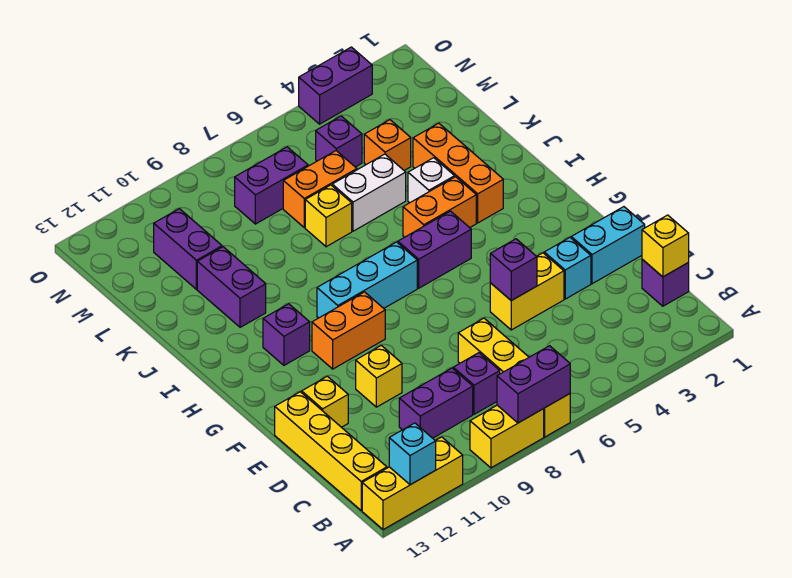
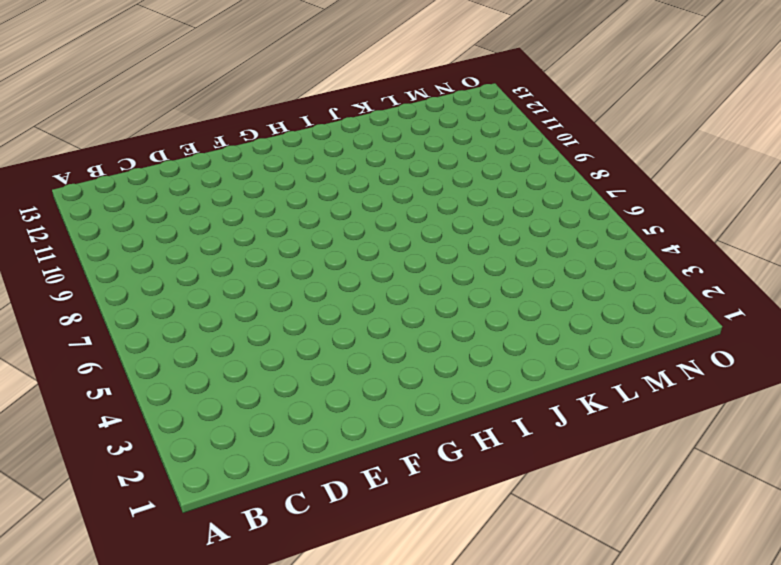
none -> yellow brick A7:D7 level 1
none -> yellow brick A8:A9 level 1
none -> yellow brick A11:A13 level 1
none -> yellow brick B13:E13 level 1

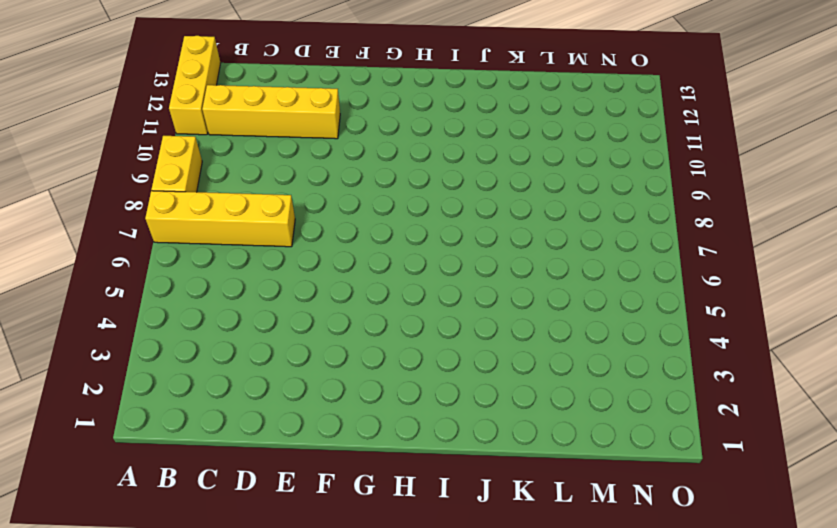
yellow brick B11:E11 level 1 -> yellow brick B13:E13 level 1
none -> purple brick C1 level 1
none -> purple brick C8 level 1
none -> purple brick C9:C10 level 1
none -> cyan brick E1:E2 level 1

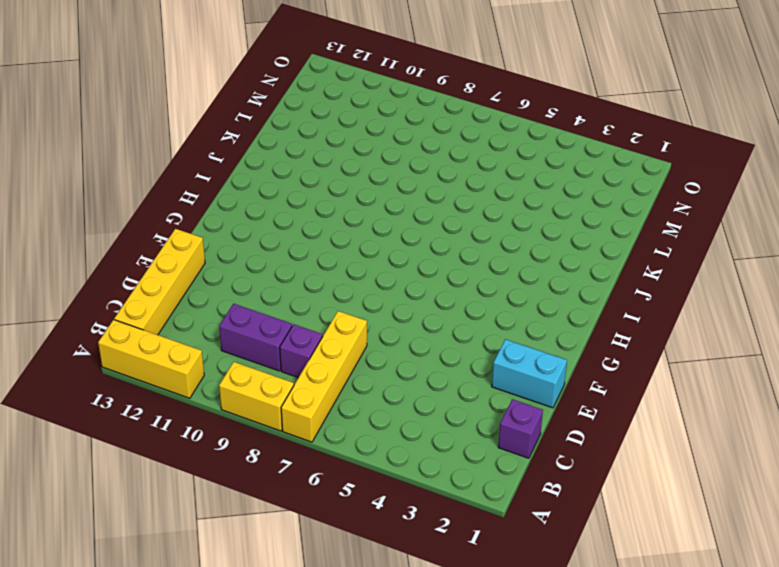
none -> cyan brick E3 level 1
none -> yellow brick E4:E5 level 1
none -> yellow brick E10 level 1
none -> yellow brick E12 level 1

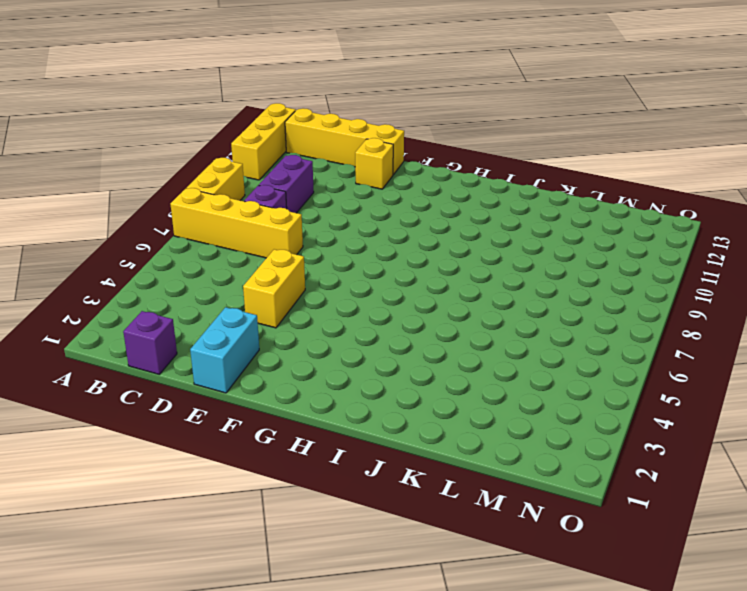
none -> cyan brick E3 level 1
none -> yellow brick E10 level 1
none -> orange brick G9:G10 level 1
none -> purple brick H5:H6 level 1

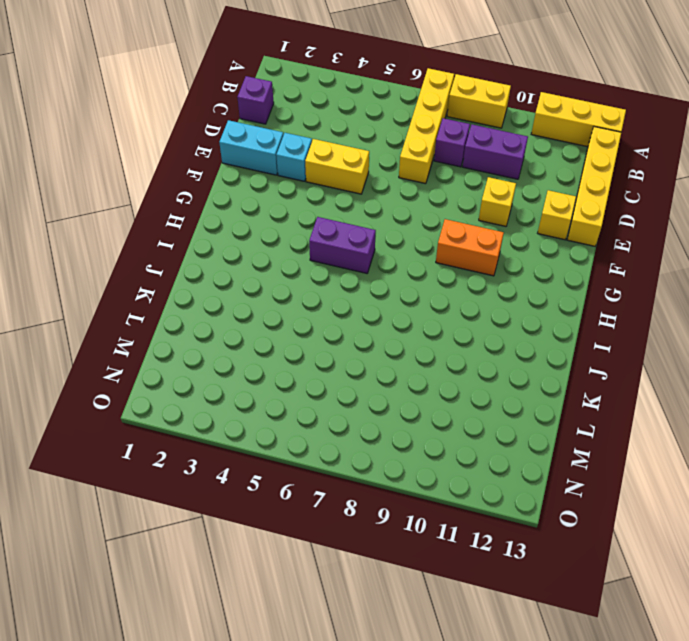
none -> cyan brick H7:H9 level 1
none -> purple brick H11 level 1
none -> orange brick I3:K3 level 1
none -> orange brick I4:I5 level 1

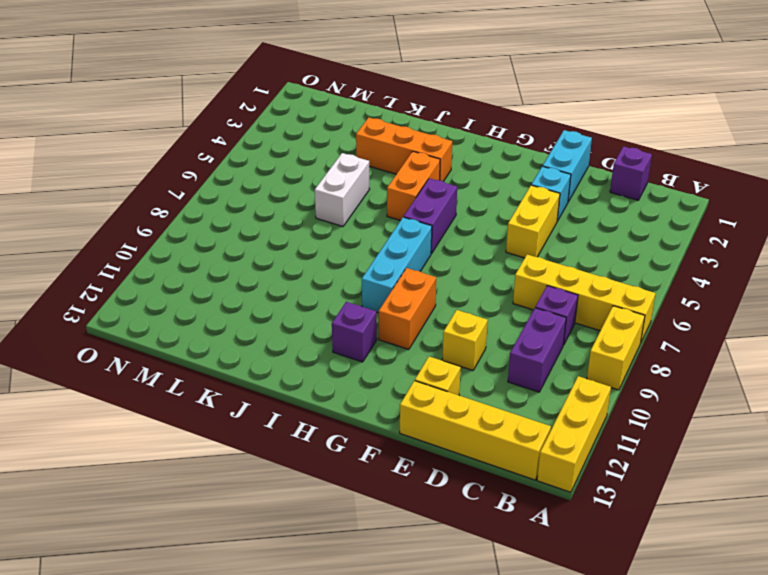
none -> white brick J4 level 1
none -> purple brick J11:K11 level 1
none -> yellow brick K7 level 1
none -> orange brick L4 level 1

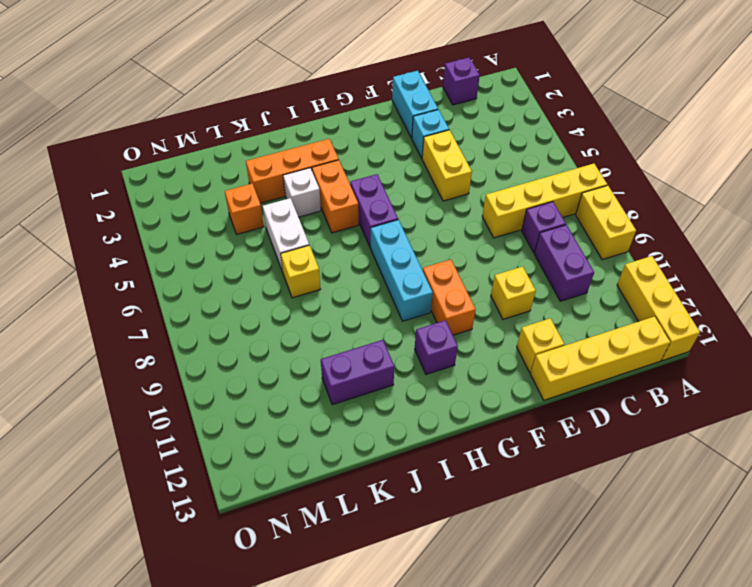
none -> orange brick L6:L7 level 1
none -> purple brick L11:M11 level 1
none -> purple brick M5 level 1
none -> purple brick M7:M8 level 1

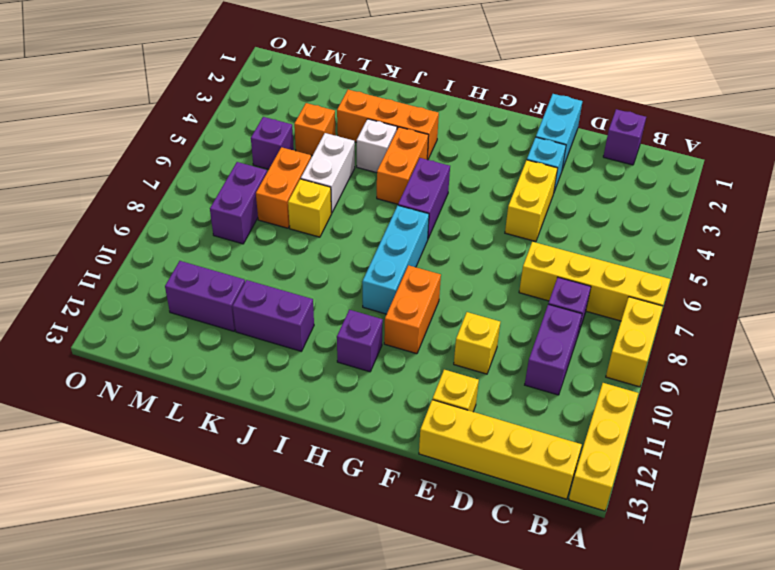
none -> purple brick O3:O4 level 1
none -> purple brick A7:A8 level 2
none -> cyan brick A12 level 2
none -> yellow brick C1 level 2

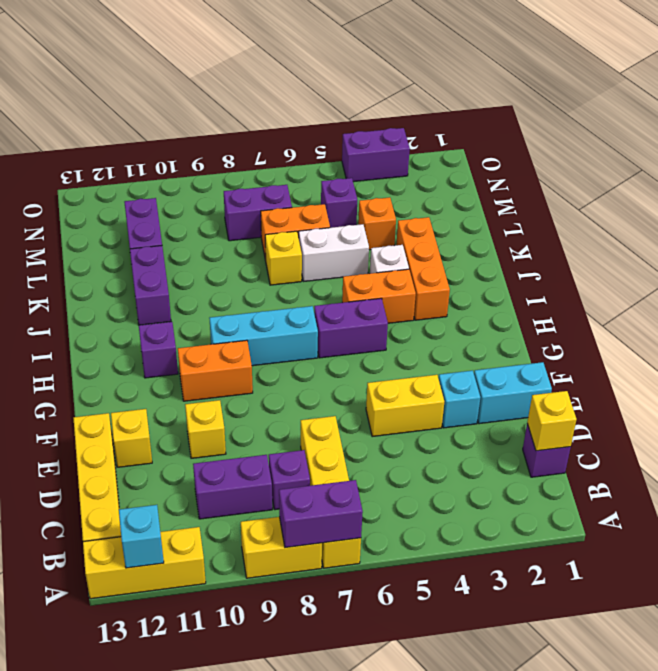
none -> purple brick E5 level 2

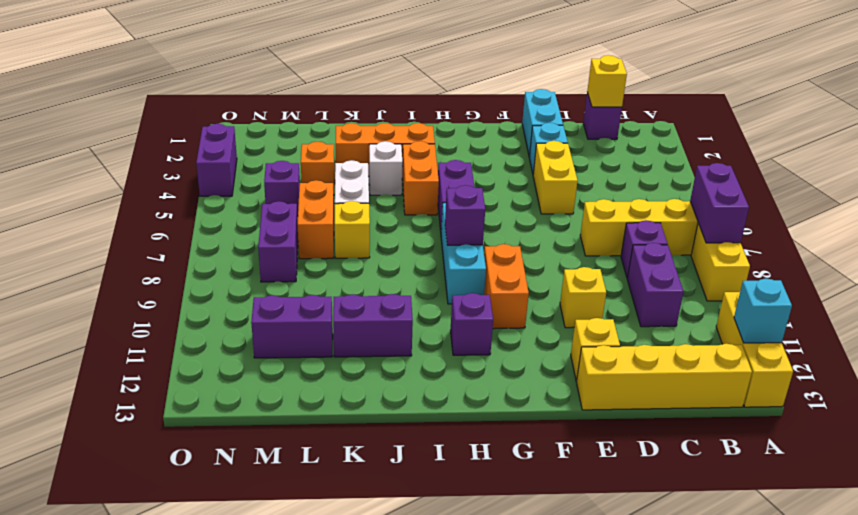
purple brick H8 level 2 -> purple brick E5 level 2

